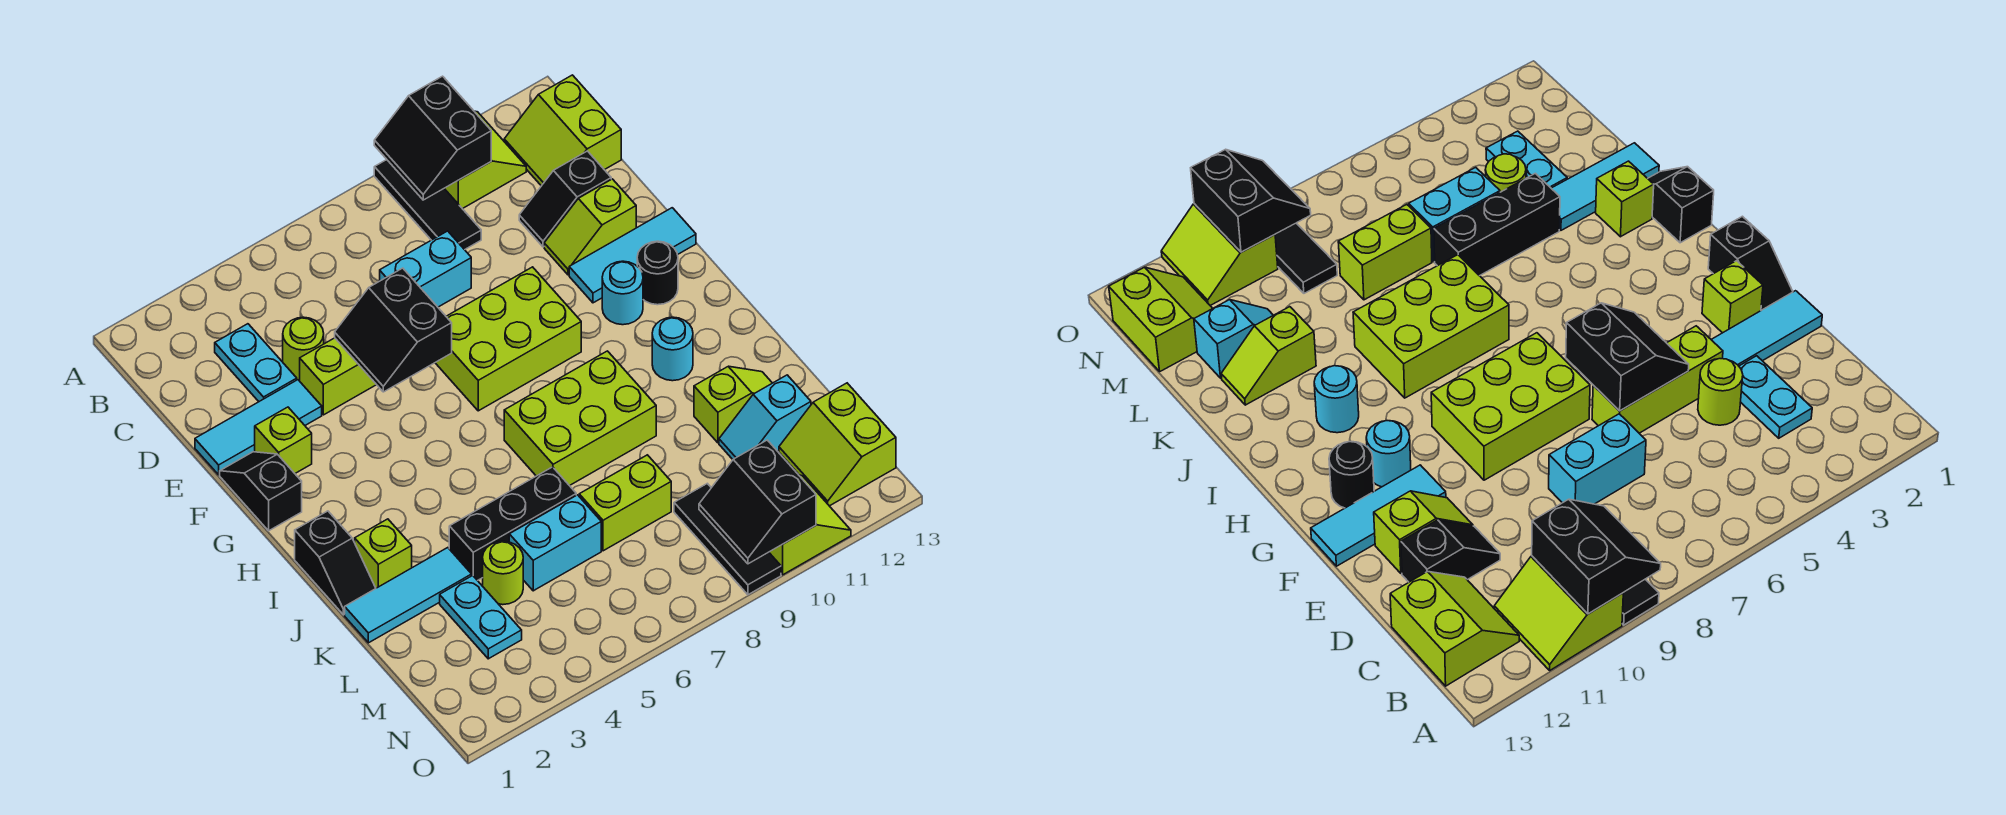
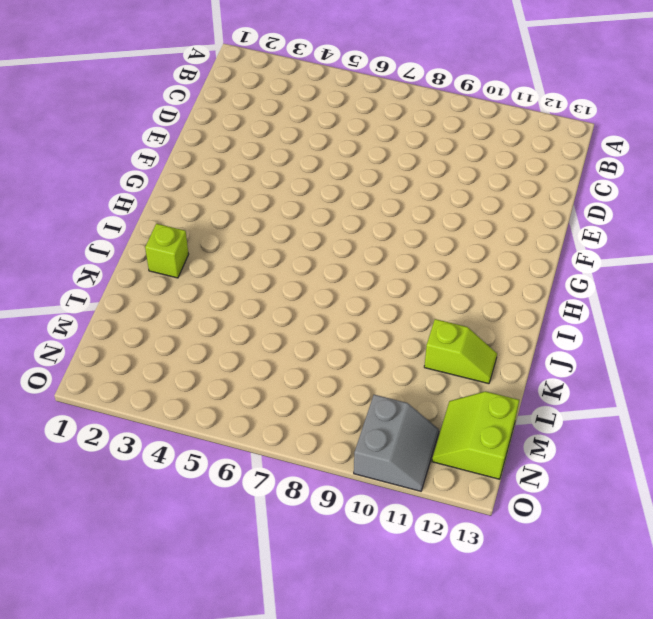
grey slope N10:O11 level 1 top 10 -> lime slope N10:O11 level 1 top 10
none -> black tile A9:C9 level 1
none -> lime slope A10:B11 level 1 top 10
none -> lime slope B12:C13 level 1 top 13
none -> cyan plate C3:D3 level 1

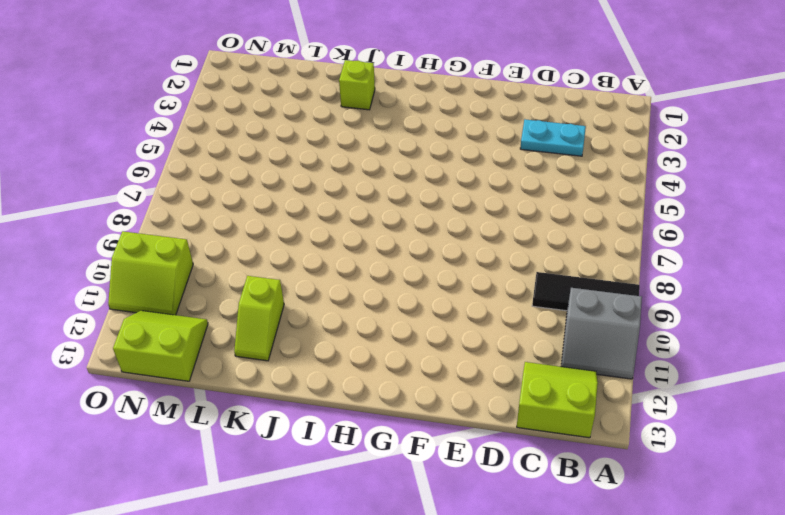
grey slope A10:B11 level 1 top 10 -> lime slope A10:B11 level 1 top 10
none -> lime round brick D4 level 1
none -> cyan brick D7:D8 level 1
none -> black slope D11:D12 level 1 top 12
none -> cyan tile E1:E3 level 1

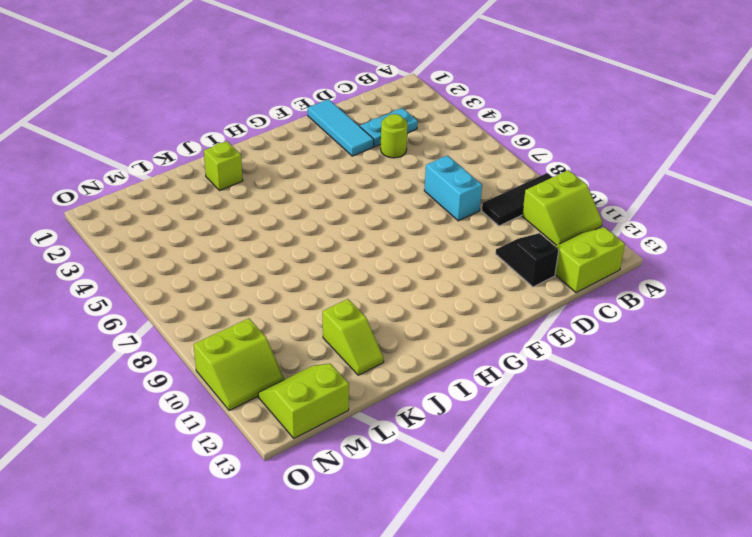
none -> lime brick E4:E6 level 1
none -> lime slope E11:E12 level 1 top 12
none -> black slope F1:G1 level 1 top G
none -> lime brick F2 level 1

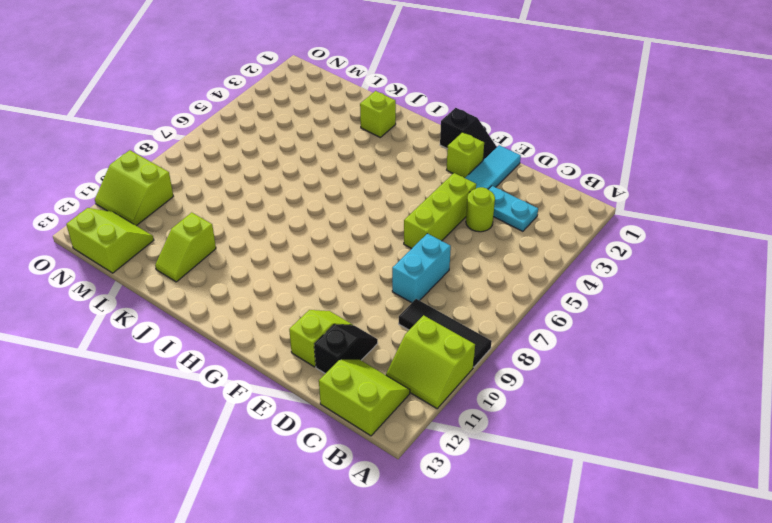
none -> lime brick F7:G9 level 1
none -> cyan tile F11:F13 level 1
none -> cyan round brick G11 level 1
none -> black round brick G12 level 1

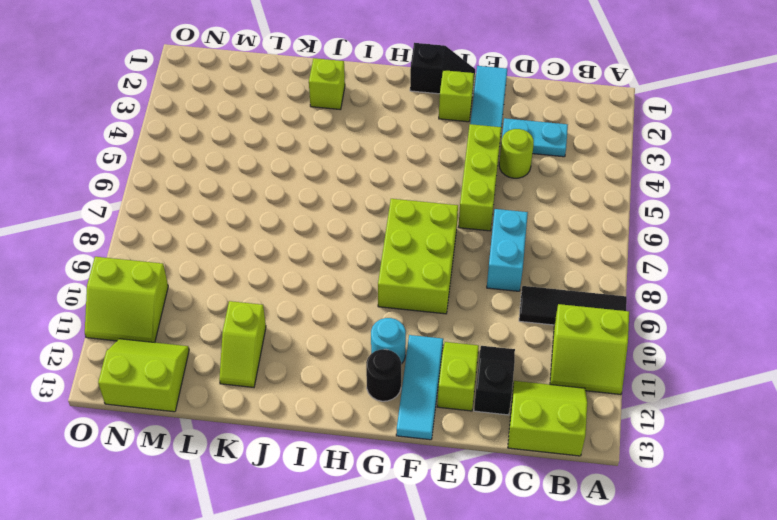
none -> black slope I1:J1 level 1 top I
none -> lime brick I7:J9 level 1
none -> cyan round brick I11 level 1
none -> cyan tile K1:K3 level 1

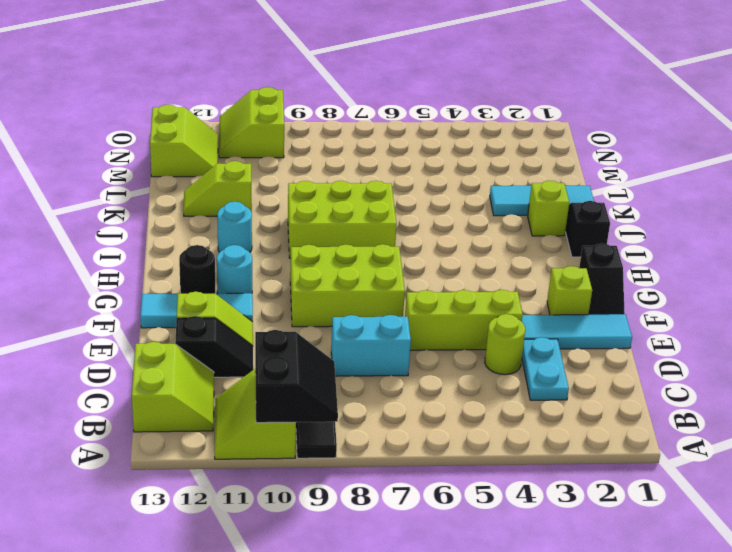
none -> black brick K4:K6 level 1
none -> cyan plate L3:M3 level 1
none -> lime round brick L4 level 1
none -> cyan brick L5:L6 level 1

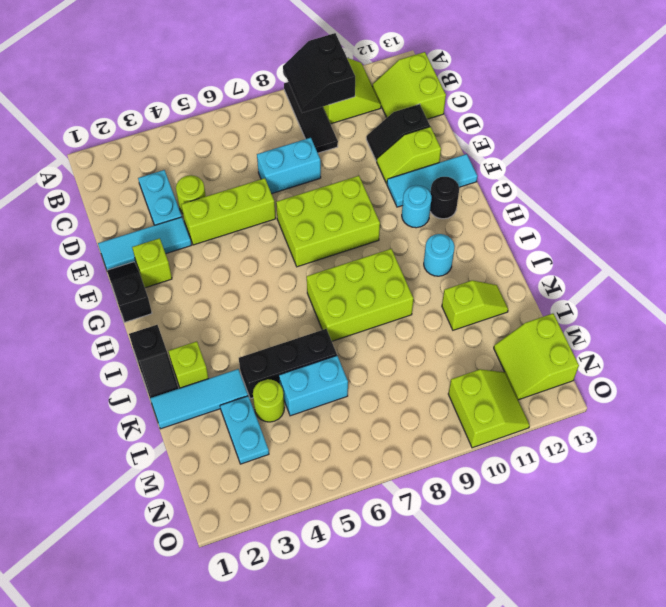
none -> lime brick L7:L8 level 1
none -> cyan slope L11:L12 level 1 top 12
none -> black tile M9:O9 level 1
none -> black slope E5:F6 level 2 top 6

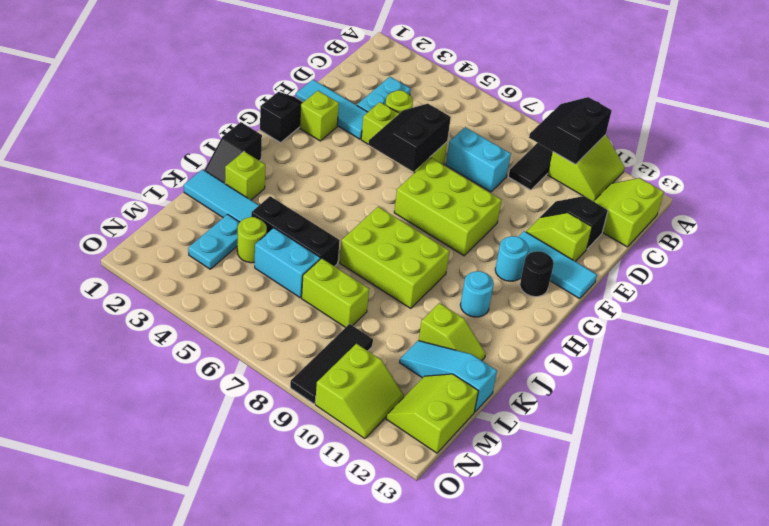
cyan slope L11:L13 level 1 top 13 -> cyan slope L11:L12 level 1 top 12
none -> black slope N9:O10 level 2 top 10

